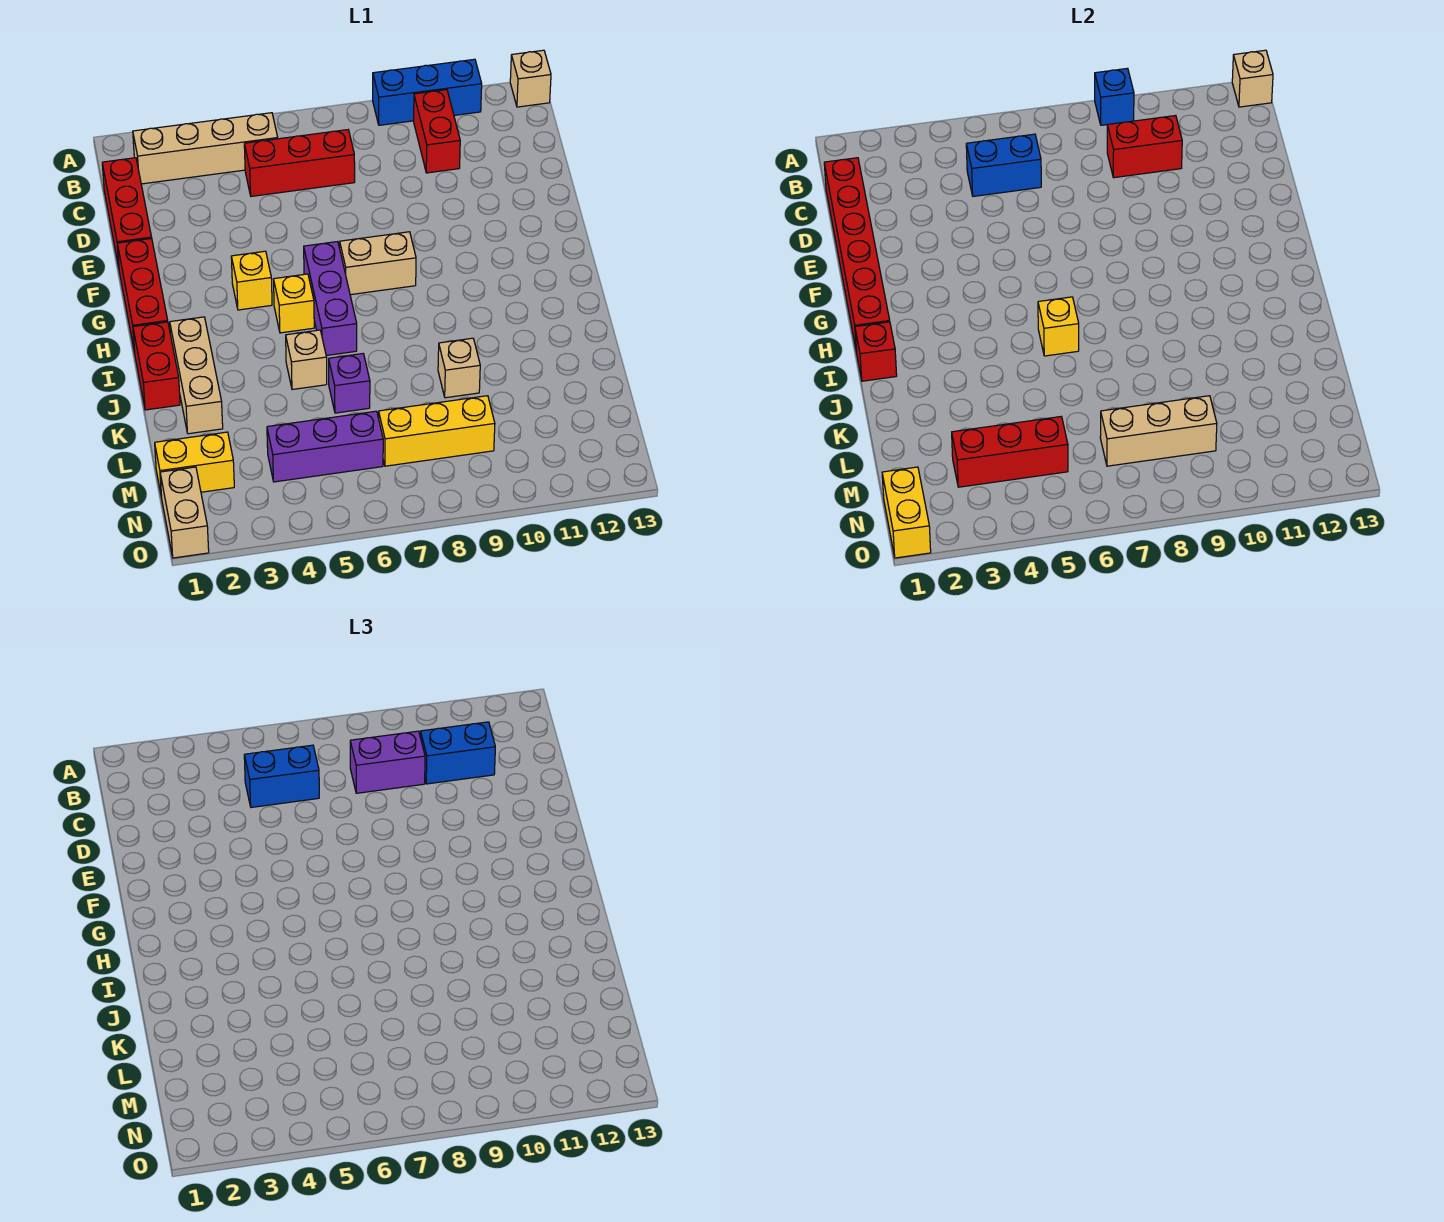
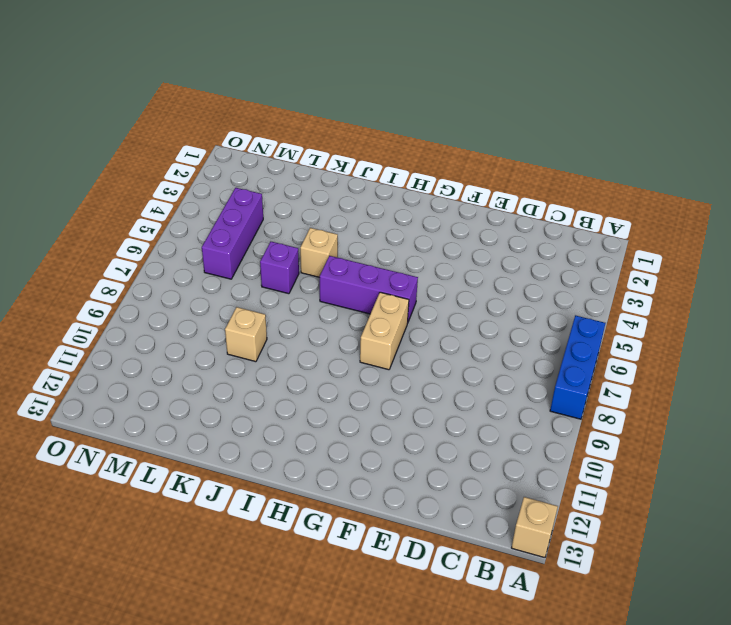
blue brick A6:A8 level 1 -> blue brick A9:A11 level 1
none -> tan brick B2:B5 level 1
none -> red brick B10:C10 level 1
none -> red brick C1:E1 level 1
none -> red brick C5:C7 level 1

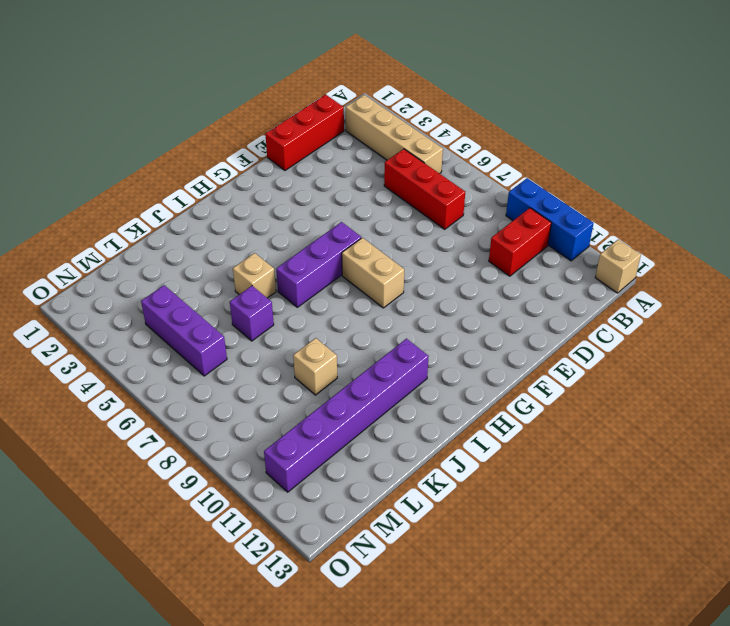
purple brick I11:N11 level 1 -> none
none -> red brick F1:H1 level 1
none -> yellow brick G4 level 1
none -> yellow brick H5 level 1
none -> red brick I1:J1 level 1

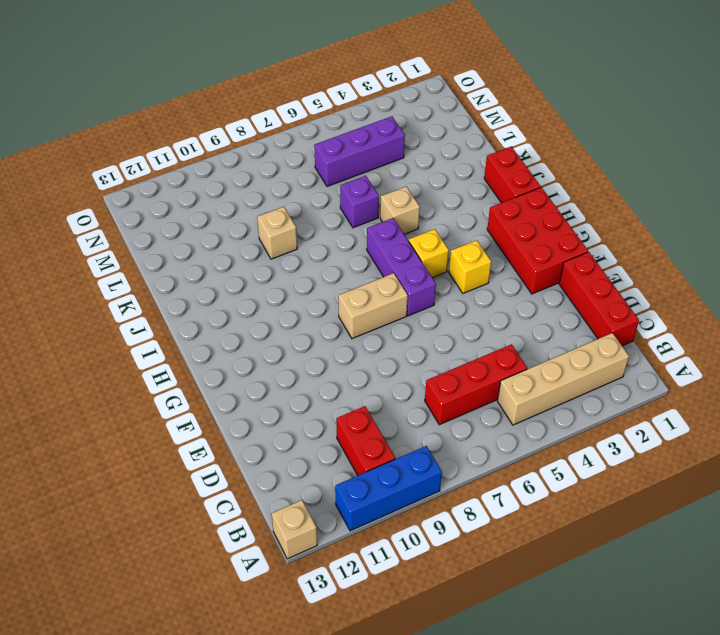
red brick F1:H2 level 1 -> red brick F1:H1 level 1
none -> tan brick I2:K2 level 1
none -> yellow brick M1:M2 level 1
none -> yellow brick M7:M9 level 1
none -> tan brick N1:O1 level 1

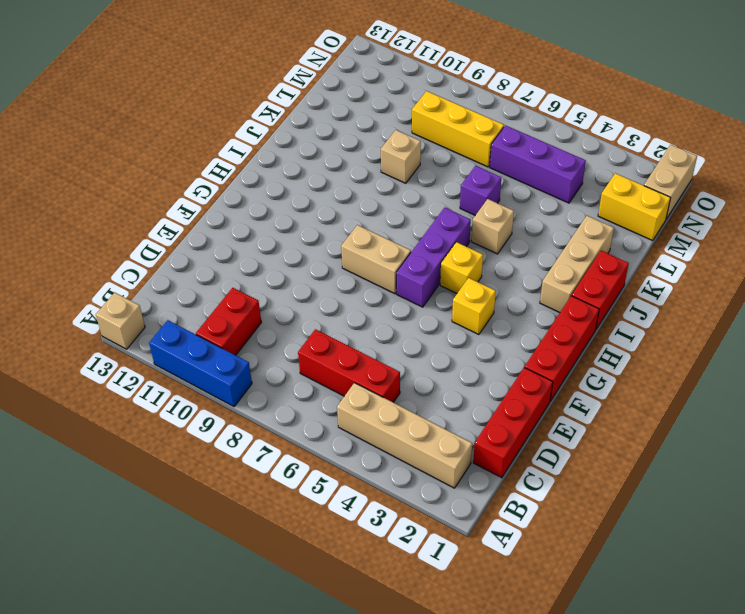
none -> blue brick A9 level 2
none -> tan brick A13 level 2
none -> red brick C1:H1 level 2
none -> blue brick C5:C6 level 2

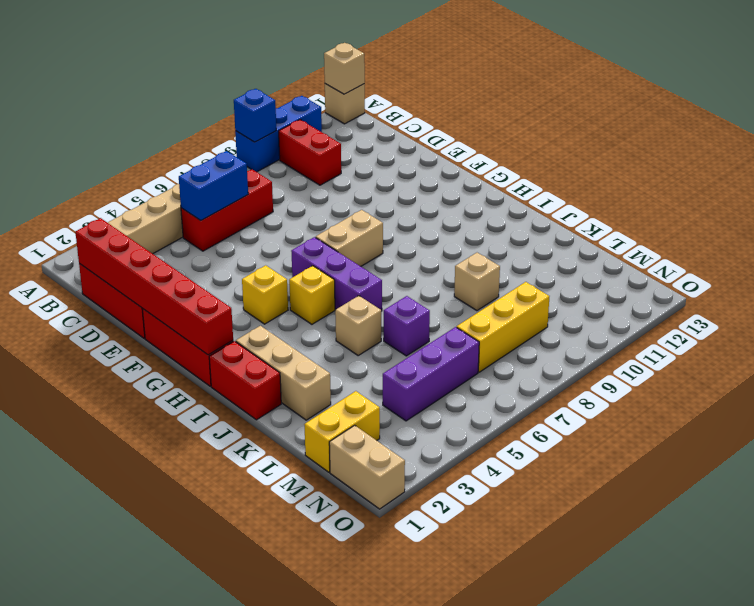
none -> red brick C9:C10 level 2
none -> red brick I1 level 2
none -> yellow brick I6 level 2
none -> red brick M3:M5 level 2

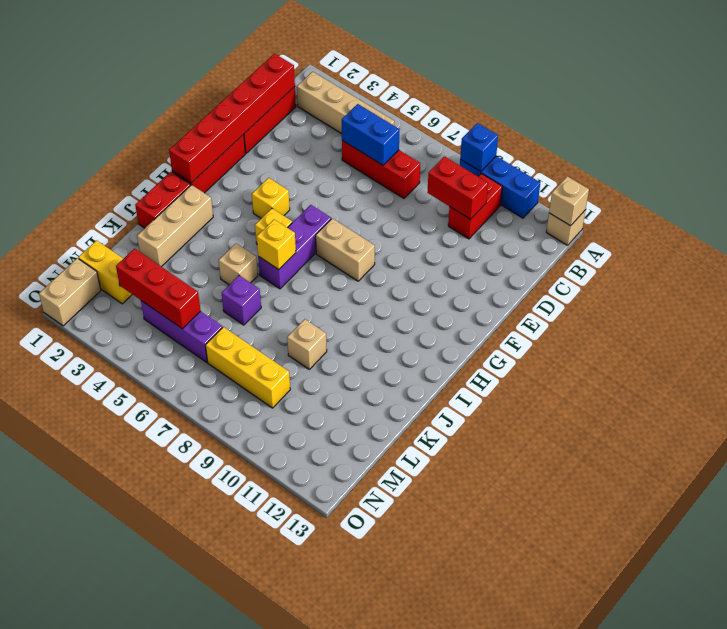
none -> red brick I1 level 2
none -> tan brick M7:M9 level 2
none -> yellow brick N1:O1 level 2
none -> blue brick C5:C6 level 3

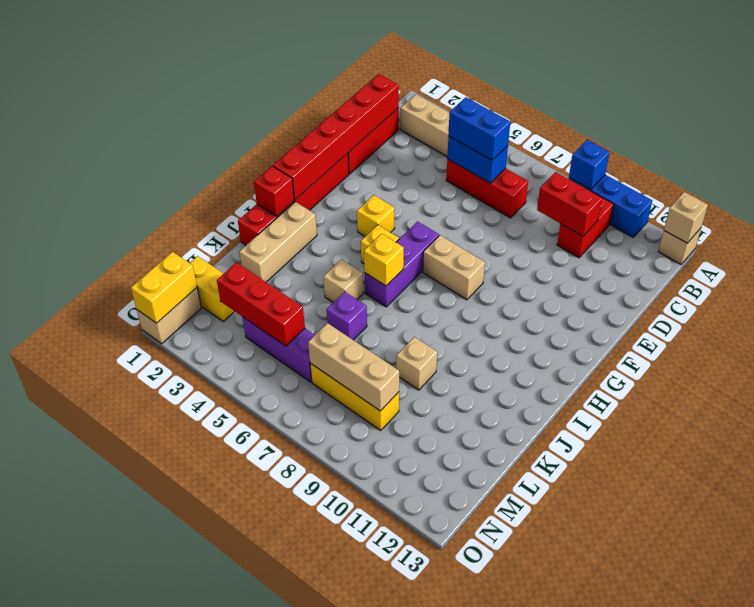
none -> purple brick C8:C9 level 3
none -> blue brick C10:C11 level 3

